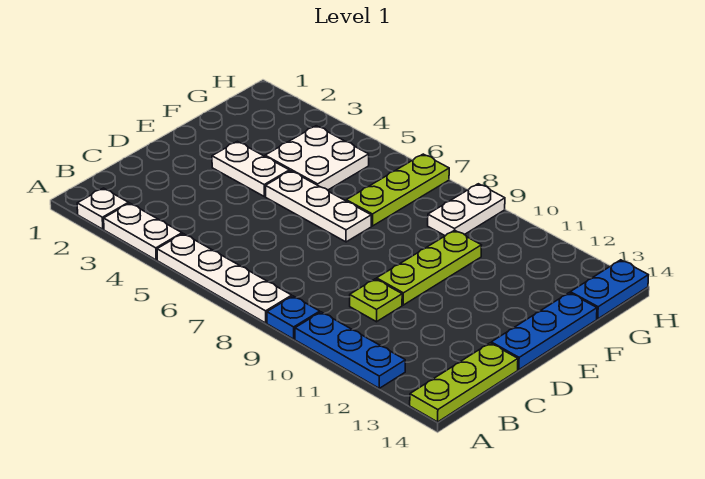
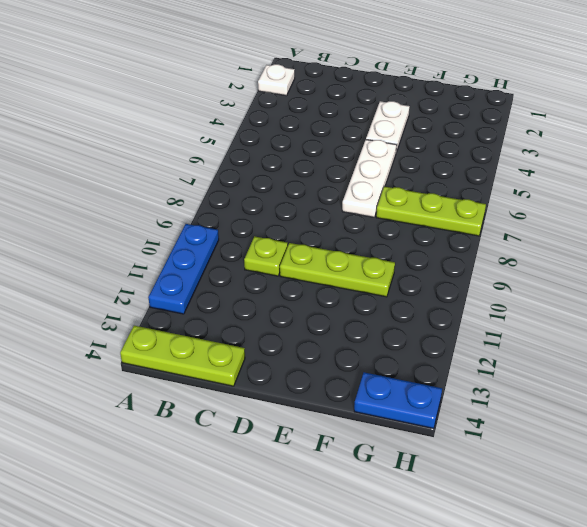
none -> white plate A3:A4 level 1
none -> white plate A5:A8 level 1
none -> blue plate A9 level 1

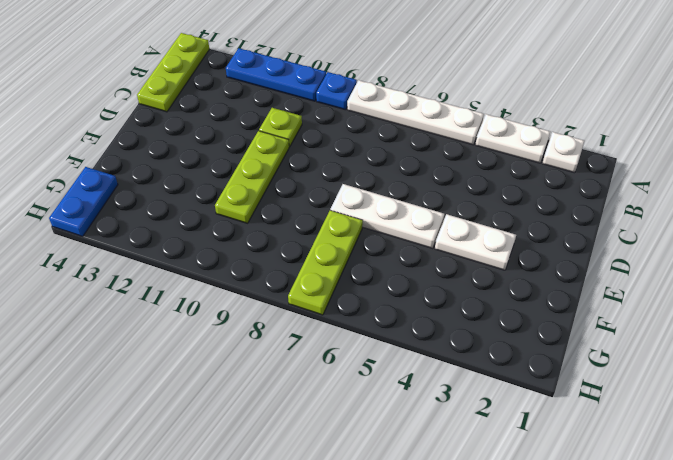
none -> blue plate D14:F14 level 1
none -> white plate F4:G5 level 1
none -> white plate G9:H9 level 1

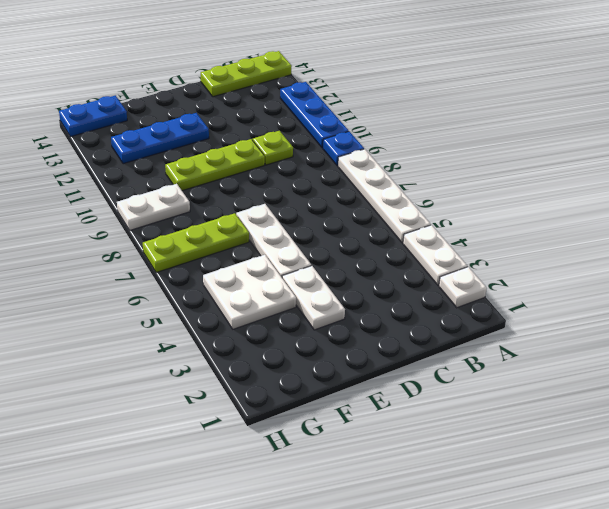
blue plate E12:G12 level 1 -> blue plate D14:F14 level 1

